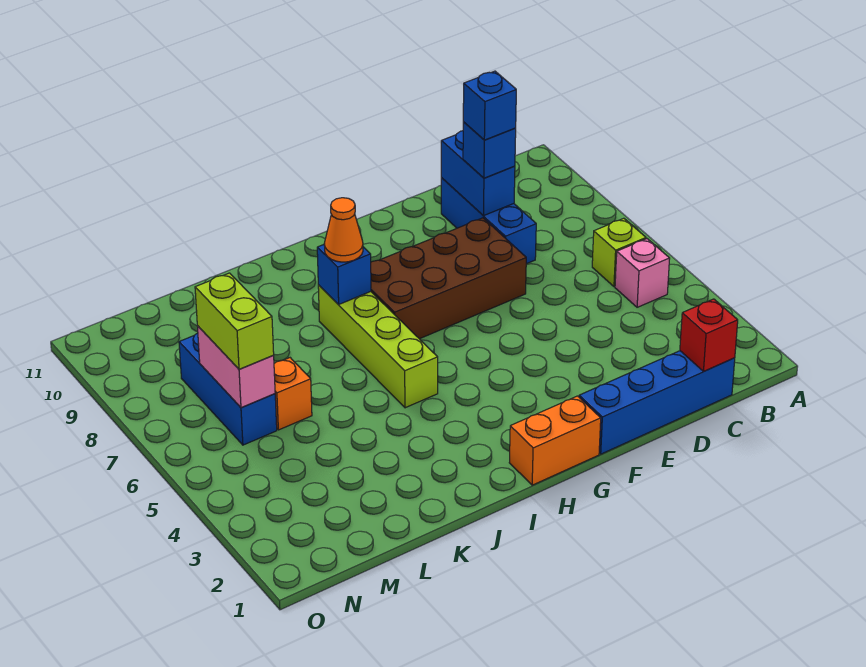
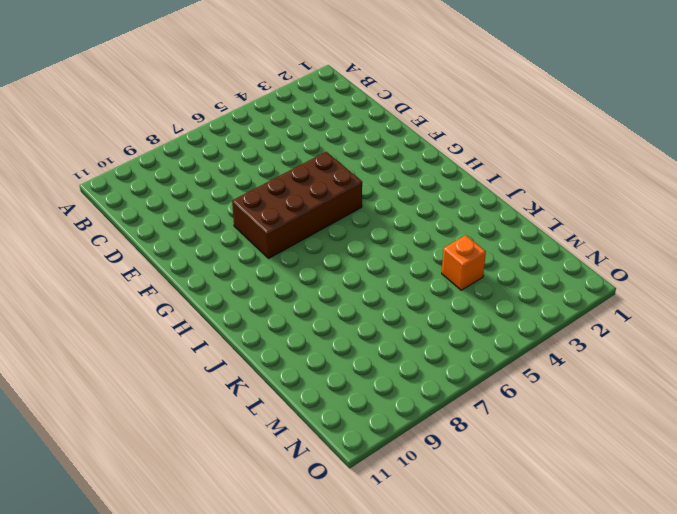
brown brick F5:G8 level 1 -> brown brick E7:H8 level 1
orange brick L4 level 1 -> orange brick L6 level 1
none -> pink brick B5 level 1
none -> lime brick B6 level 1
none -> blue brick C1:F1 level 1

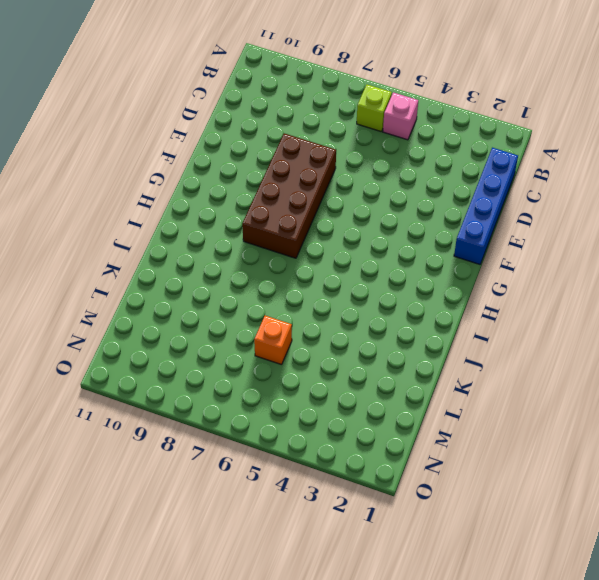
none -> blue brick D8:D10 level 1
none -> orange brick G1:H1 level 1
none -> lime brick I5:I8 level 1

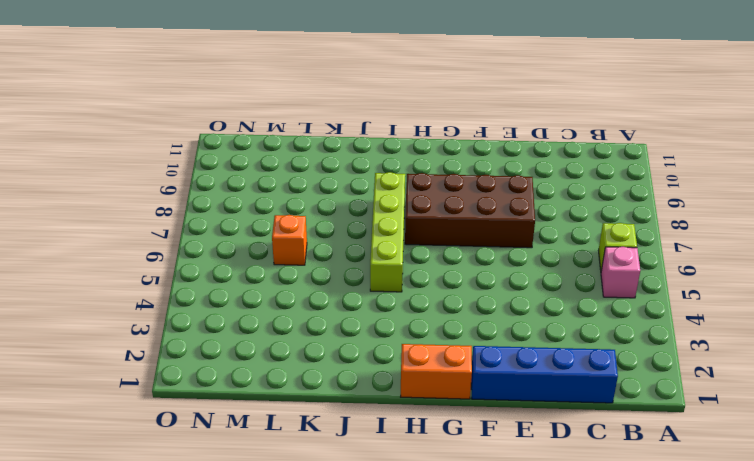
none -> blue brick D8:D10 level 1
none -> blue brick M6:M8 level 1
none -> red brick C1 level 2

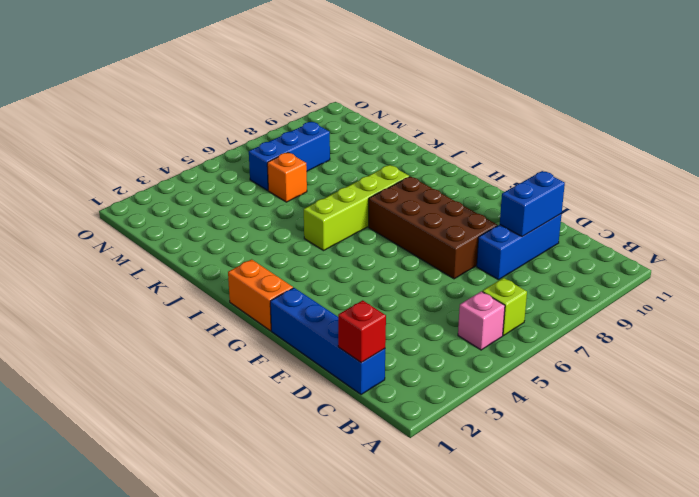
none -> blue brick I8 level 2
none -> pink brick M6:M7 level 2
none -> blue brick D9 level 3

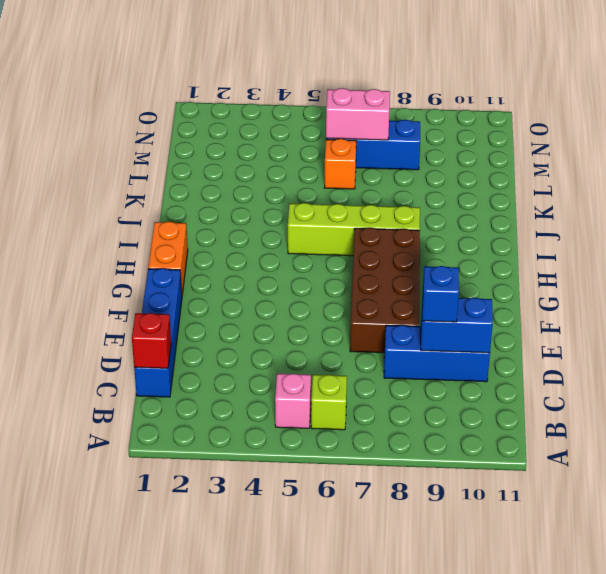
none -> blue brick I8 level 2
none -> orange cone I8 level 3
none -> lime brick M6:M7 level 3

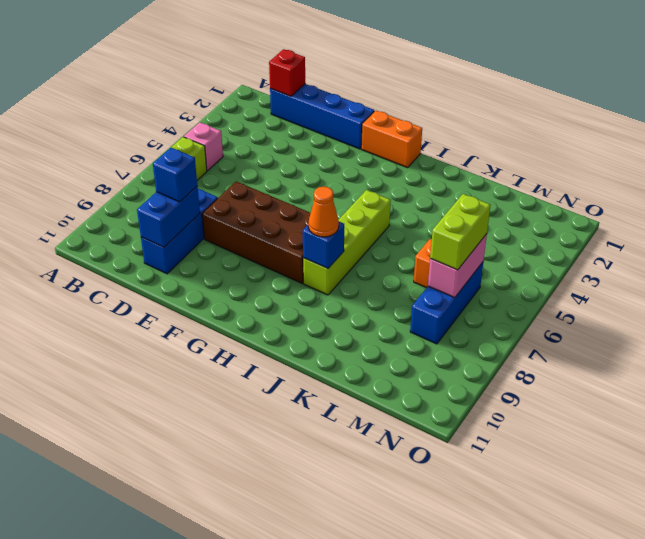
none -> blue brick D9 level 4

